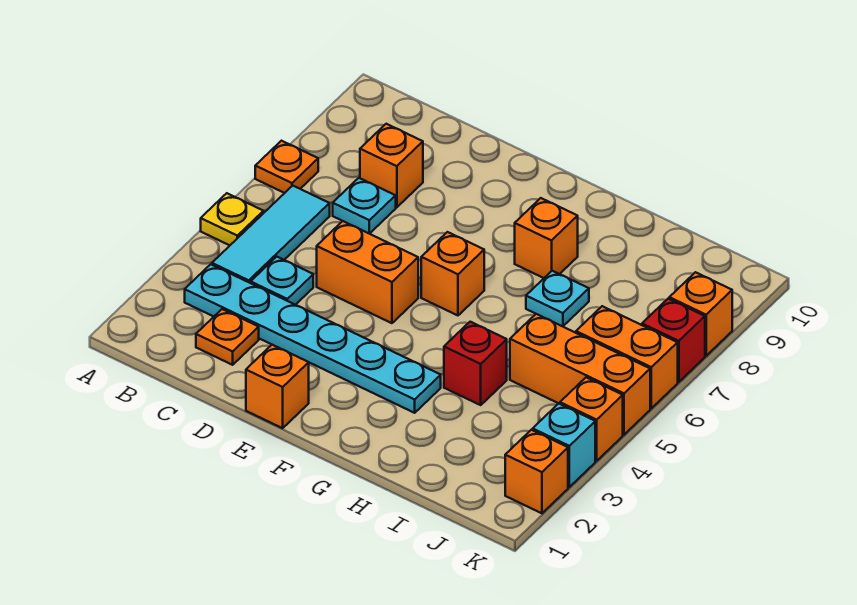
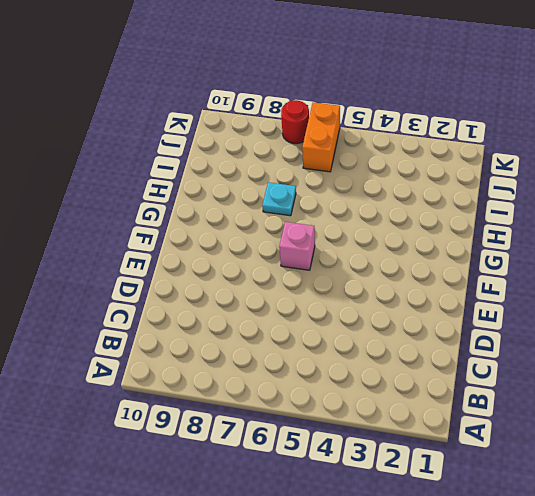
pink brick F6 level 1 -> orange brick F6 level 1
red round brick K7 level 1 -> red brick K7 level 1
none -> yellow plate A5 level 1
none -> orange plate A7 level 1
none -> cyan plate B3:G3 level 1

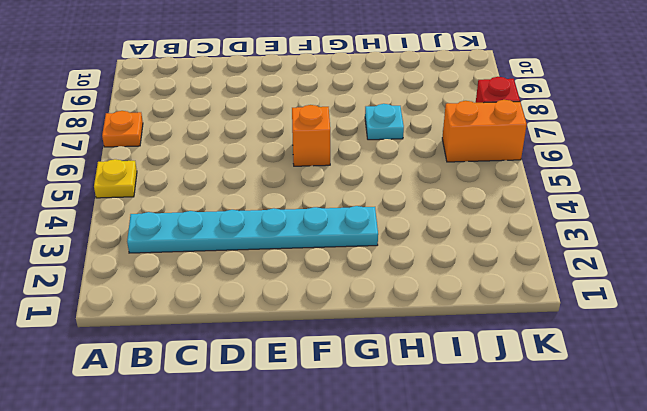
none -> cyan tile B4:B6 level 1
none -> orange plate C2 level 1
none -> cyan plate C4 level 1

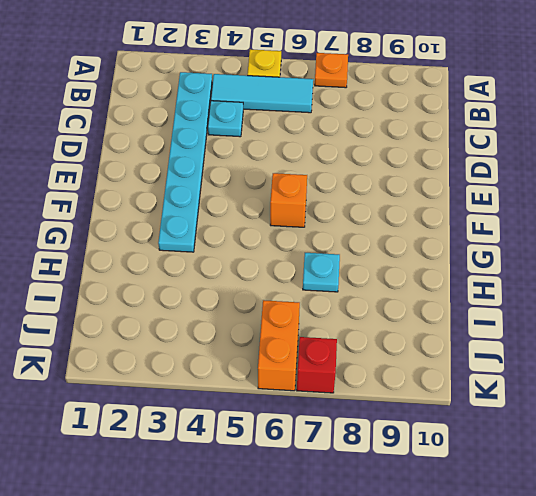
none -> orange plate C2 level 1
none -> cyan plate C7 level 1
none -> orange brick C8 level 1

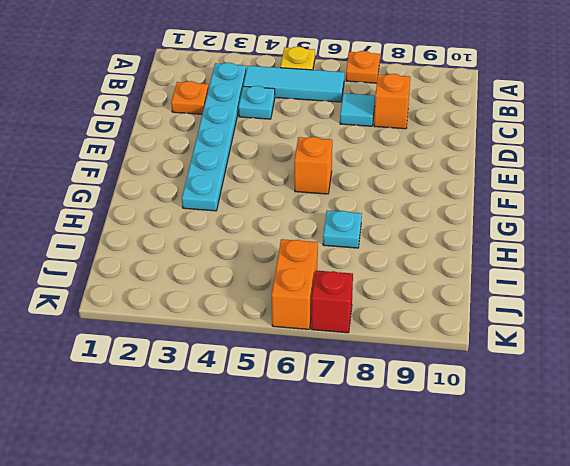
cyan tile C7 level 1 -> cyan plate C7 level 1
none -> orange brick D5:E5 level 1
none -> orange brick E1 level 1
none -> orange brick G8 level 1

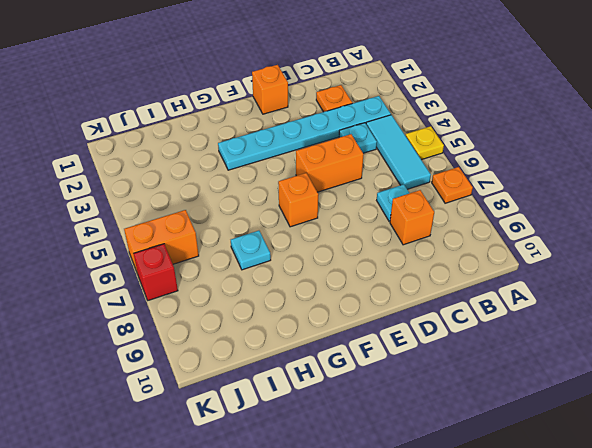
none -> orange brick G8 level 1
none -> red brick H4 level 1
none -> orange brick I5:K5 level 1

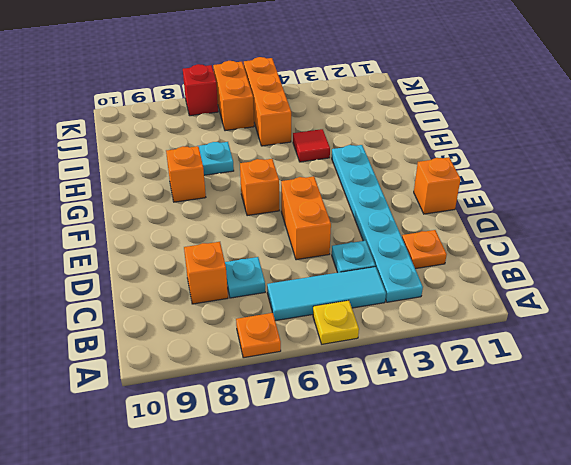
red tile H4 level 1 -> red brick H4 level 1
none -> orange brick K2 level 1
none -> cyan brick K3 level 1
none -> orange brick K4 level 1

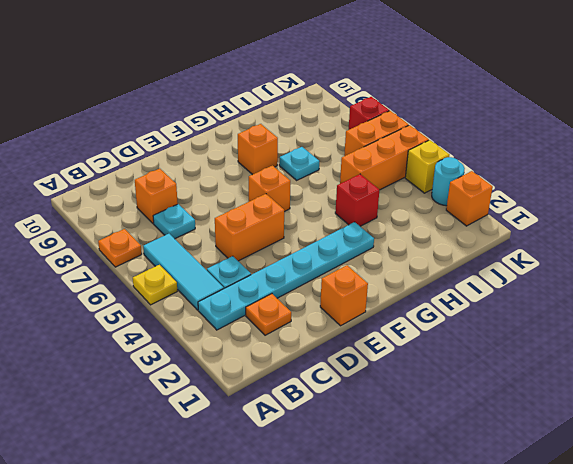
cyan round brick K3 level 1 -> cyan brick K3 level 1
yellow brick K4 level 1 -> orange brick K4 level 1
none -> orange brick K8 level 1

